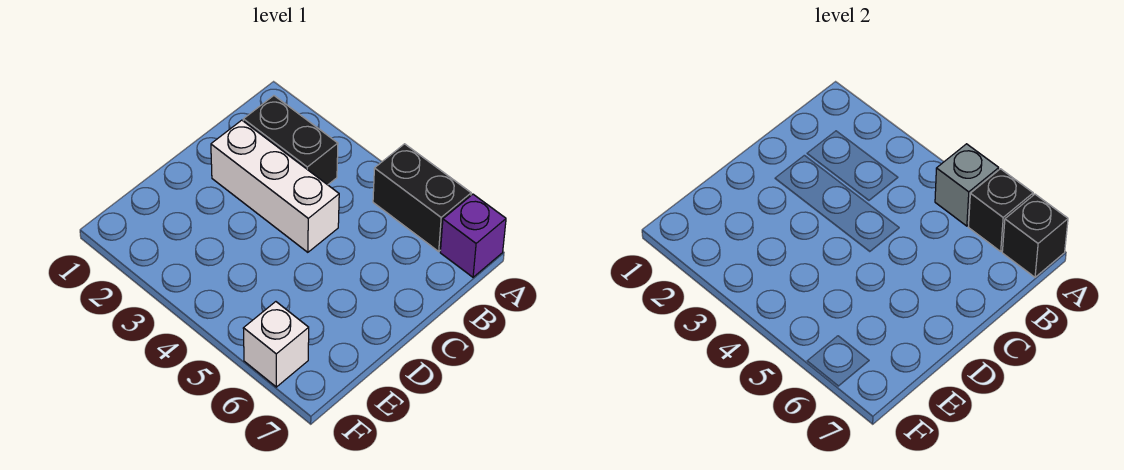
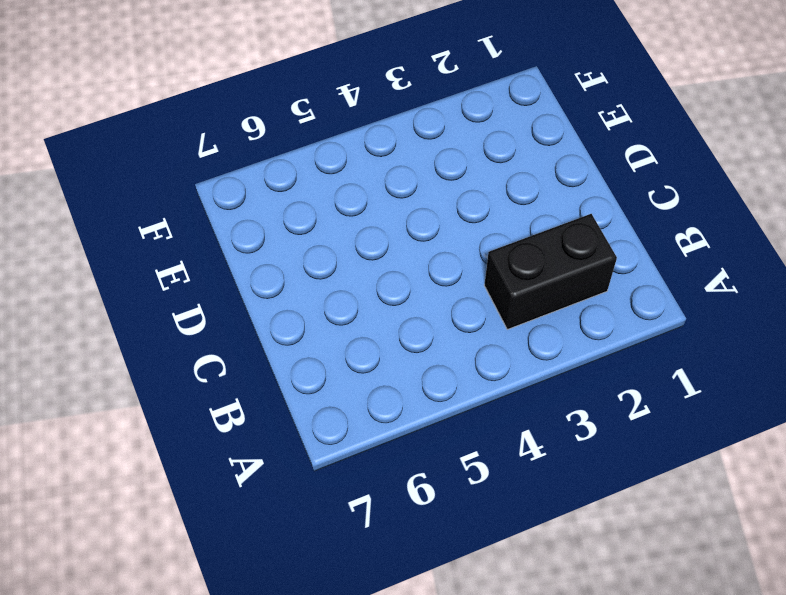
none -> black brick A5:A6 level 1
none -> purple brick A7 level 1

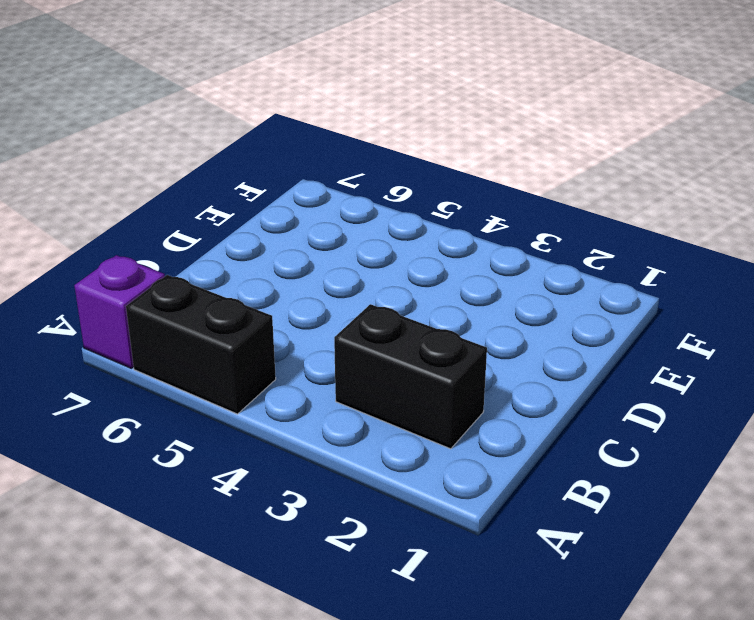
none -> white brick C2:C4 level 1
none -> white brick F6 level 1

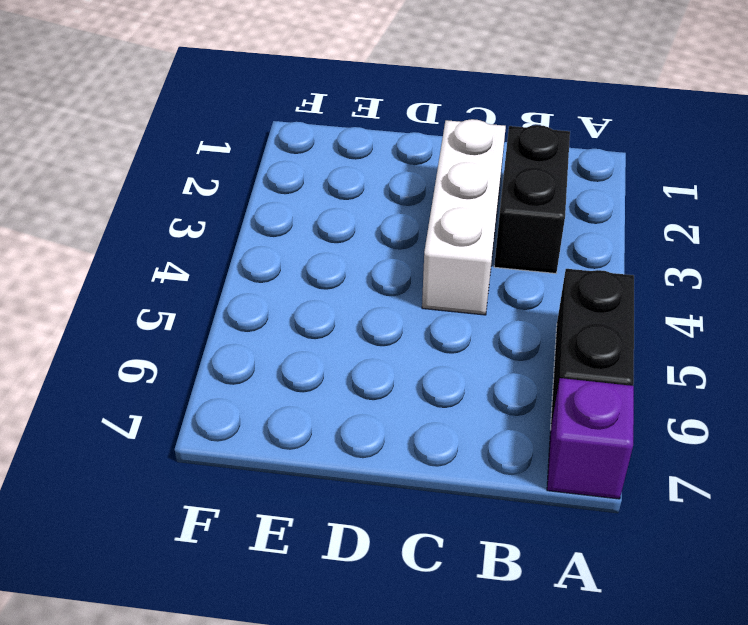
none -> white brick F6 level 1
none -> grey brick A5 level 2

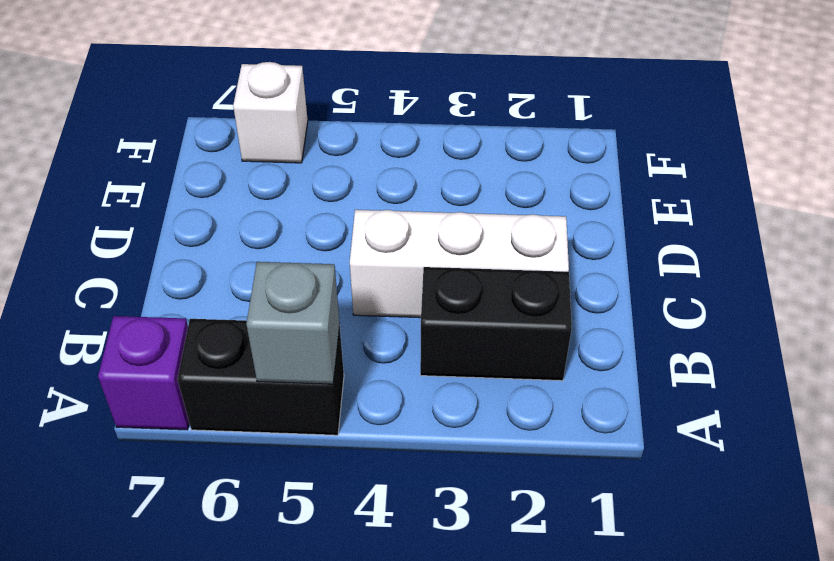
none -> black brick A6 level 2
none -> black brick A7 level 2

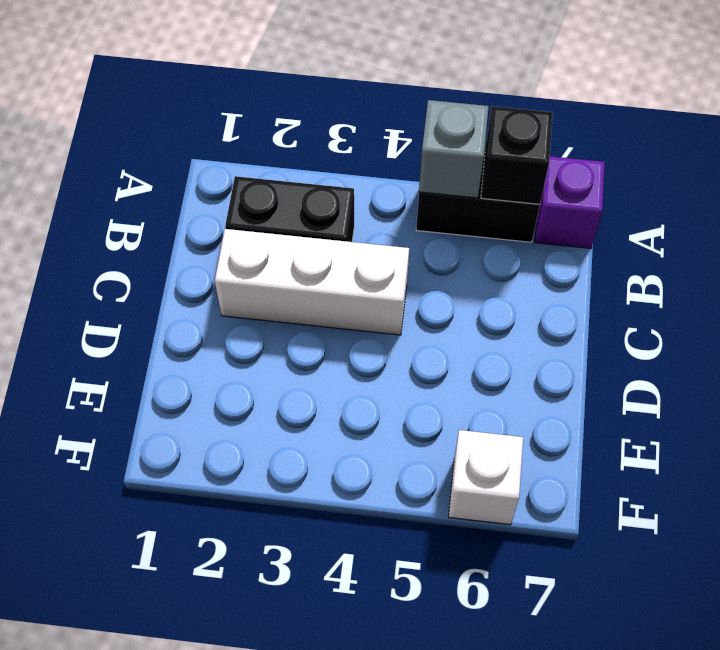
none -> black brick A7 level 2

